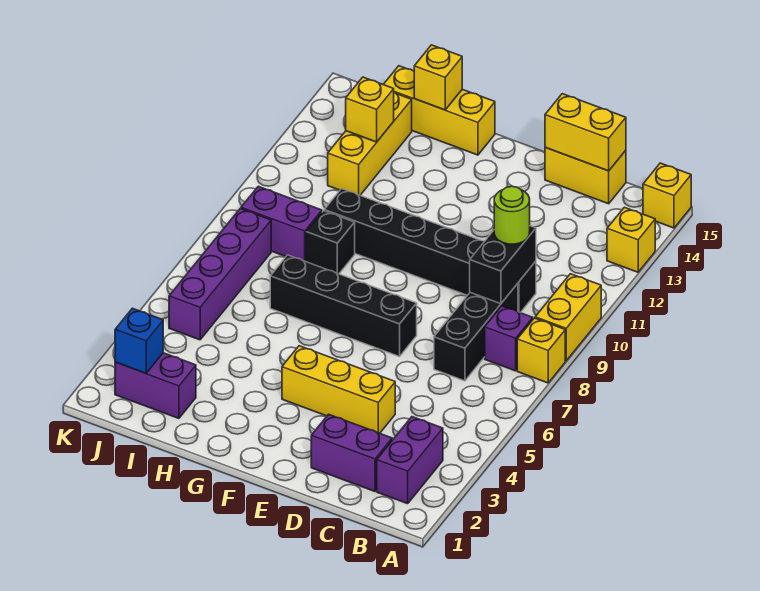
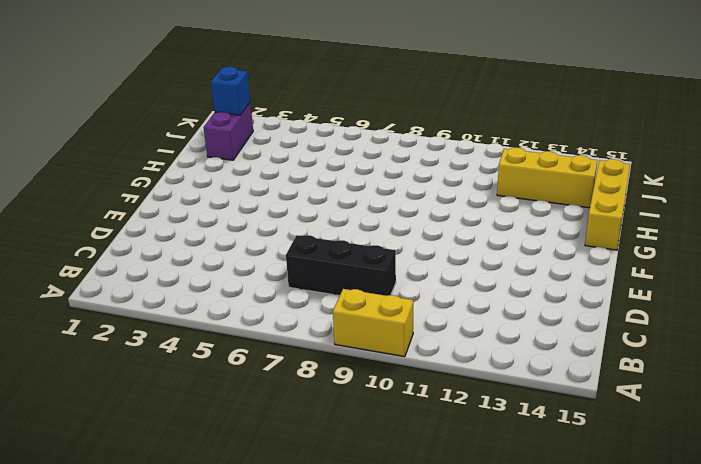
none -> yellow brick A8 level 1
none -> yellow brick A13 level 1
none -> yellow brick A15 level 1

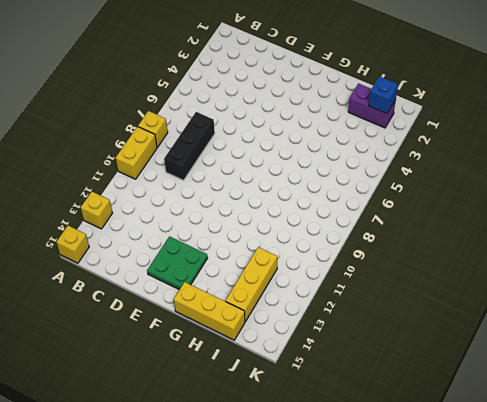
green plate E13:F14 level 1 -> none
none -> purple brick B2:B3 level 1
none -> purple brick B8 level 1
none -> purple brick C2:D2 level 1

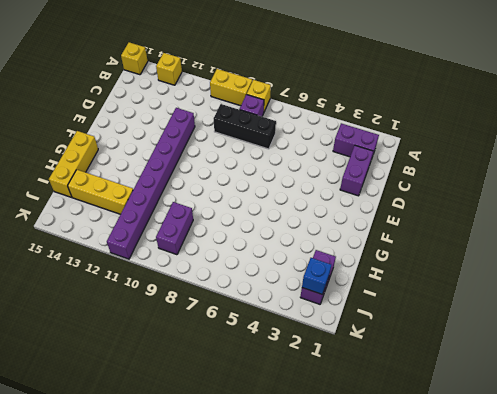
purple brick D11:K11 level 1 -> none
none -> black brick C10:H10 level 1
none -> yellow brick C15:D15 level 1
none -> yellow brick D4:F4 level 1

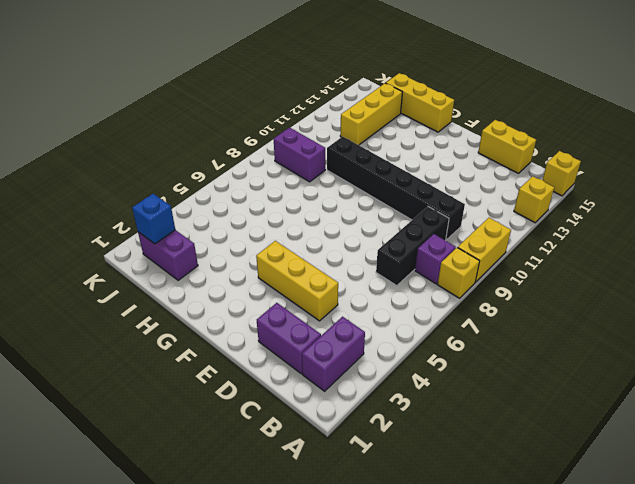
none -> black brick E7:H7 level 1
none -> black brick H9 level 1
none -> purple brick J5:J8 level 1

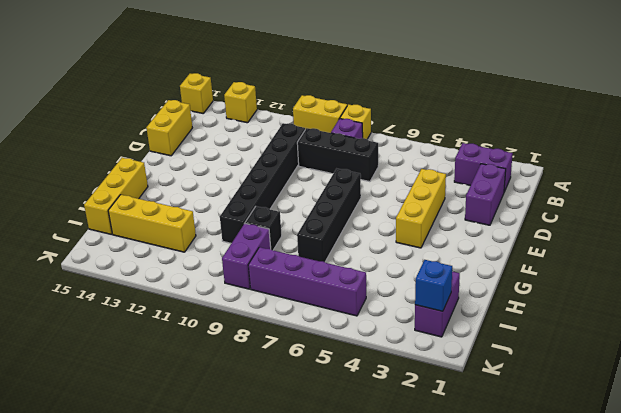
none -> black brick C9:C10 level 2
none -> yellow brick C15:D15 level 2
none -> yellow brick H15 level 2

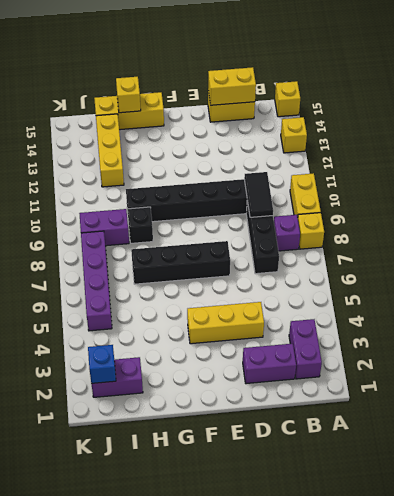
black tile C9:C10 level 2 -> black brick C9:C10 level 2
none -> yellow brick I13 level 2
none -> lime round brick C10 level 3

